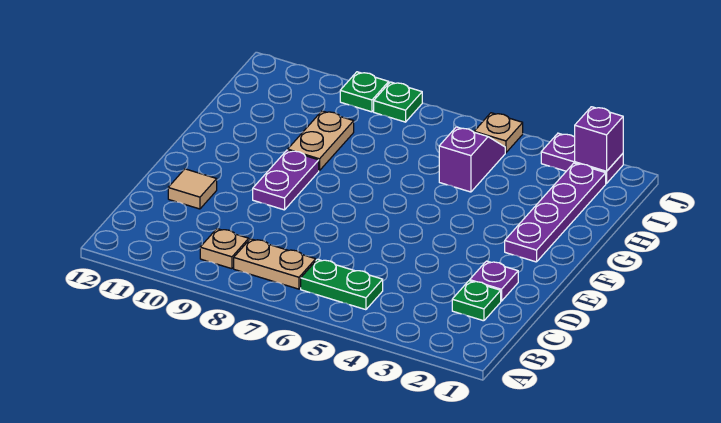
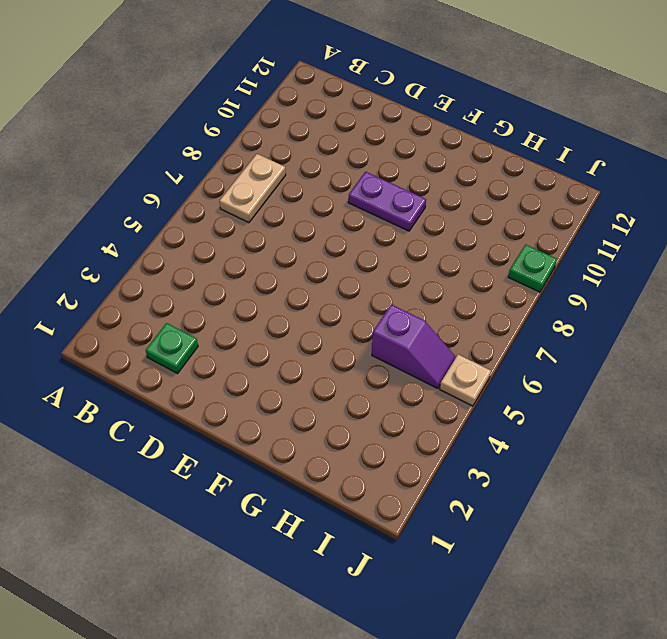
none -> green plate B5:B6 level 1
none -> tan plate B9 level 1
none -> purple plate D2 level 1

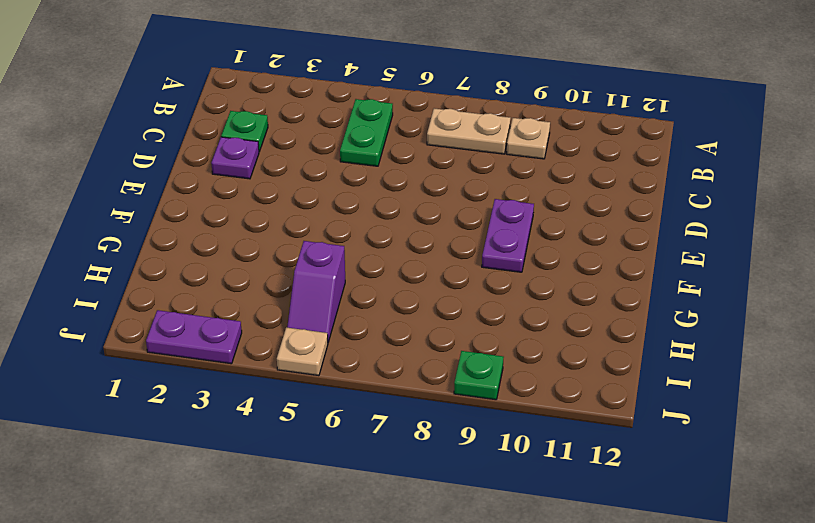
green plate B5:C5 level 1 -> green plate B5:B6 level 1
none -> tan tile D11 level 1
none -> purple plate F2:I2 level 1
none -> tan plate G9:H9 level 1

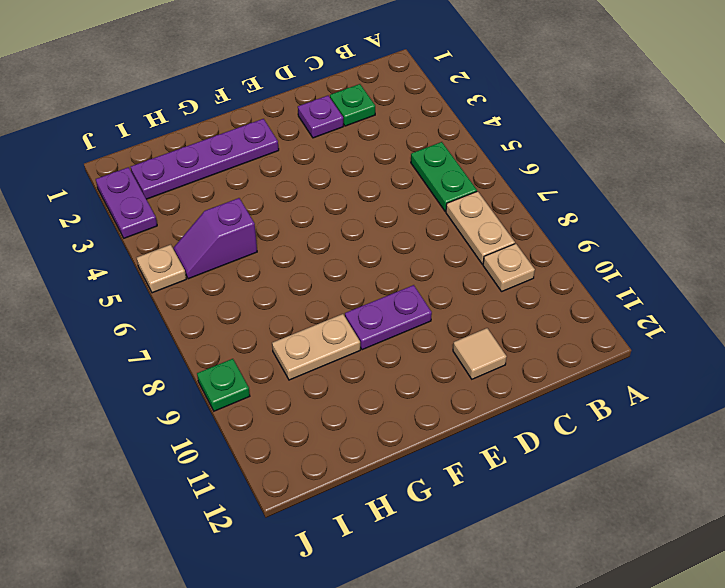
none -> green plate J8 level 1
none -> purple brick J2 level 2

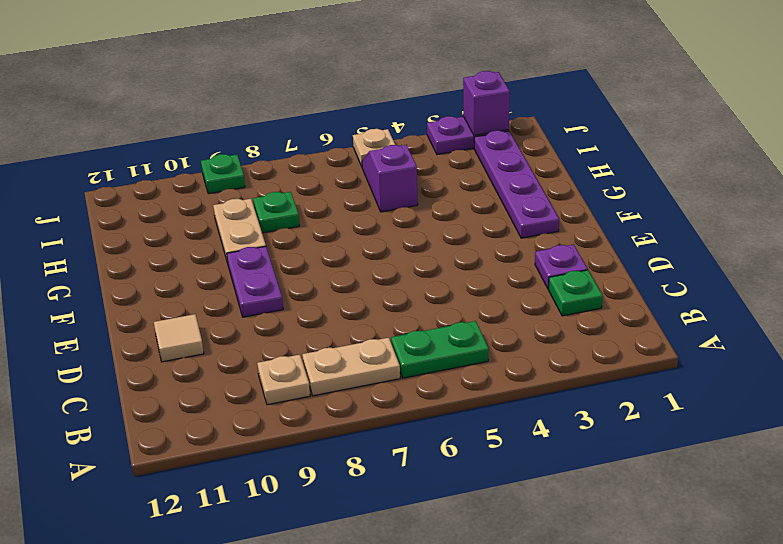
green plate H8 level 1 -> green plate J8 level 1

